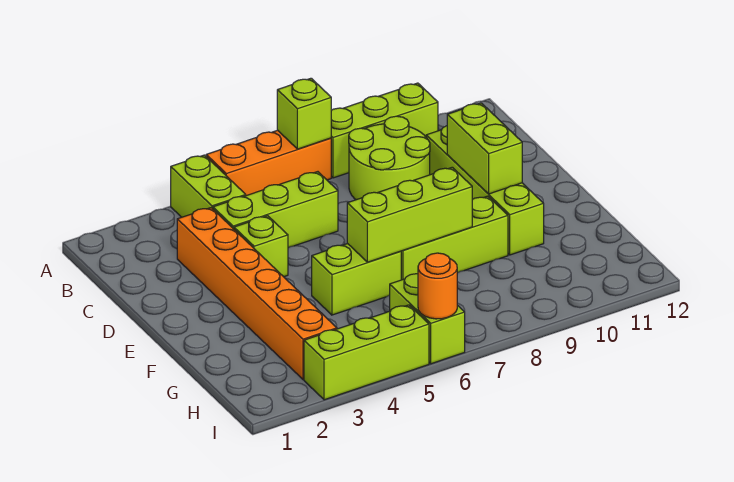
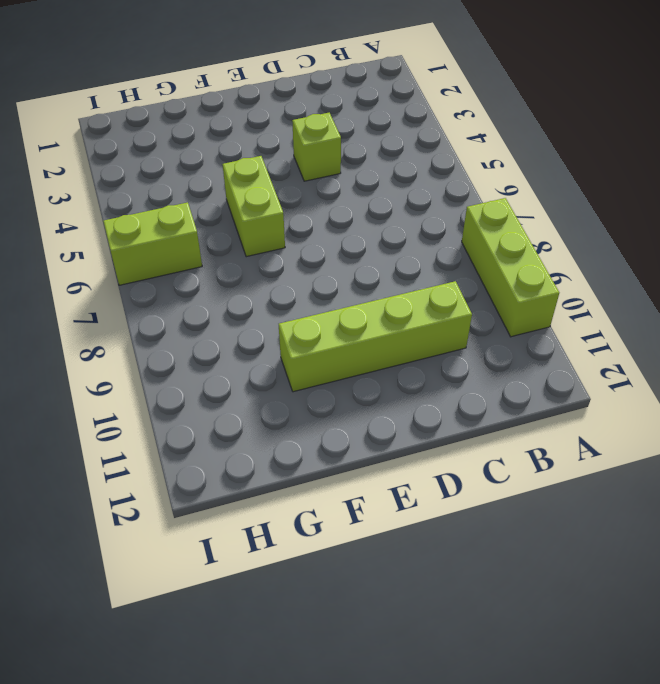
none -> lime brick A4:B4 level 1
none -> orange brick A5:A7 level 1
none -> lime round brick B8:C9 level 1

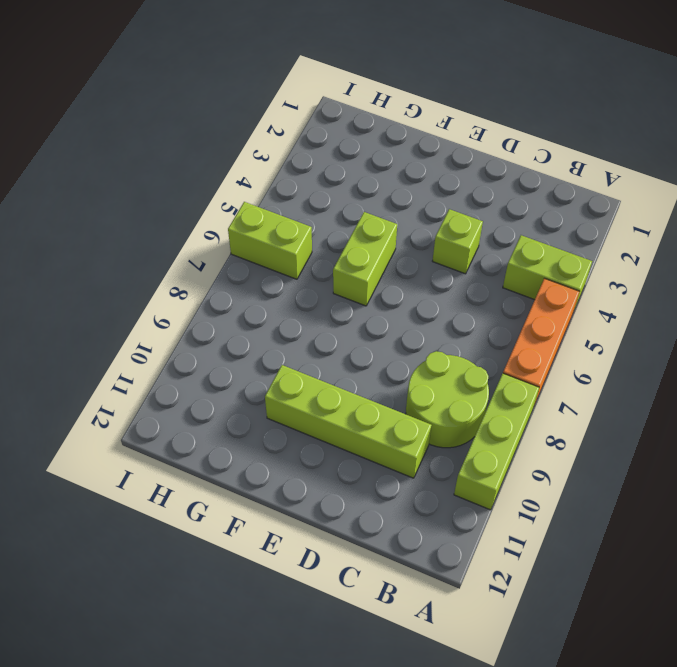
none -> orange brick C3:H3 level 1
none -> lime brick C4:C6 level 1
none -> lime brick F7:F9 level 1

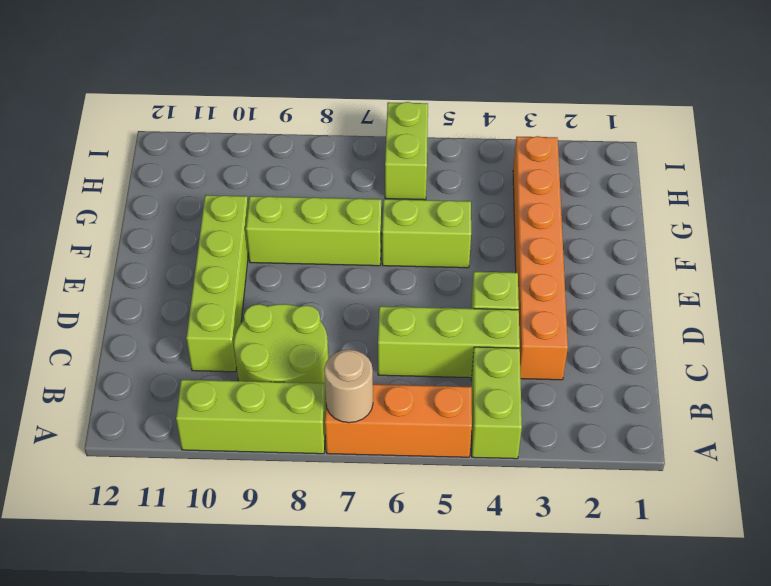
tan round brick A7 level 2 -> lime brick A7 level 2
none -> lime brick I3:I5 level 1
none -> lime brick D10:E10 level 2
none -> lime brick F6:F8 level 2

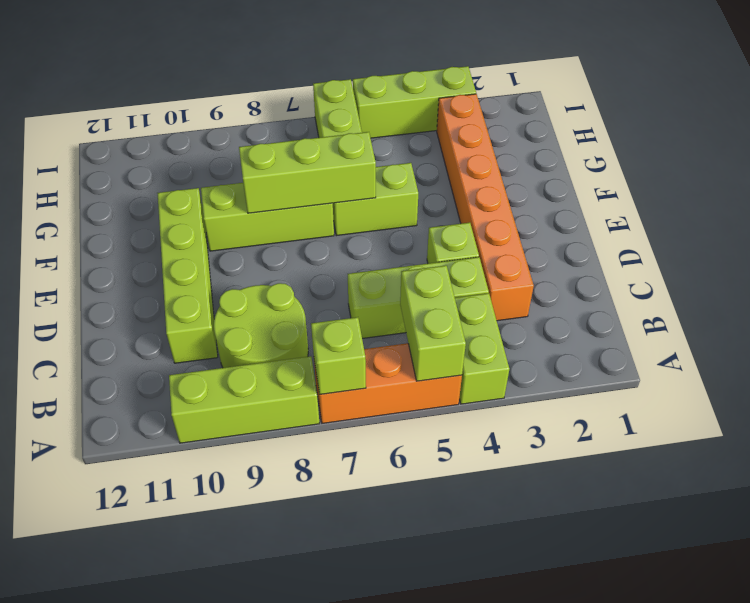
lime brick A5:B5 level 2 -> lime brick D10:E10 level 2
none -> orange round brick I6 level 2

